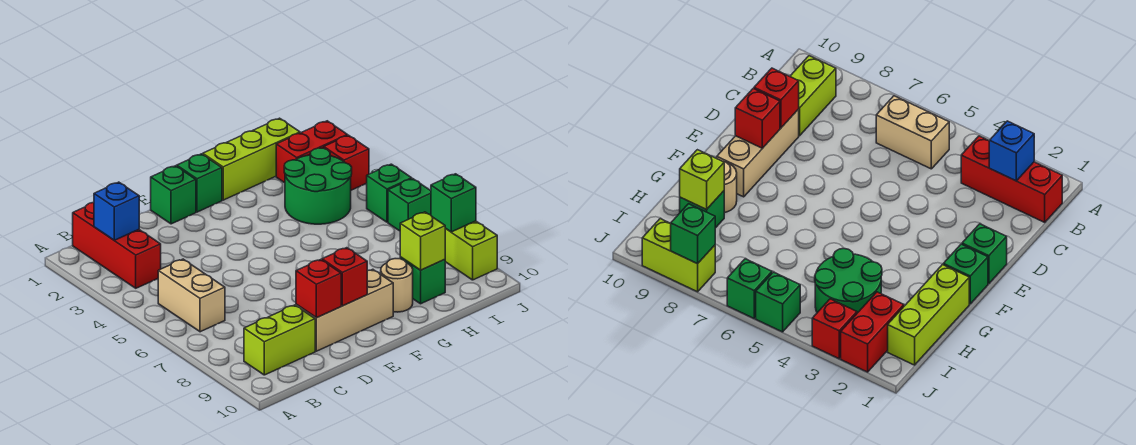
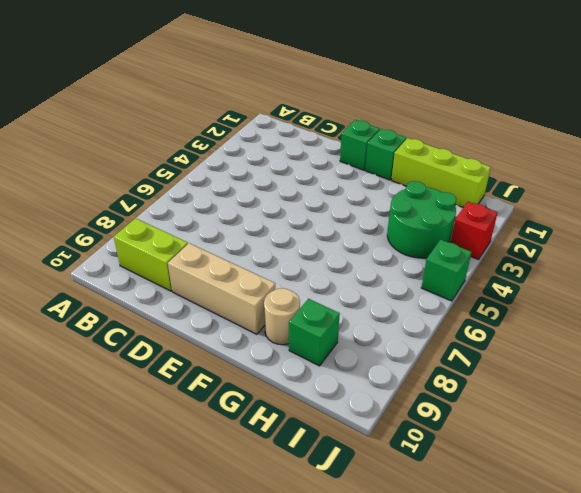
none -> red brick B1:B3 level 1
none -> tan brick B5:B6 level 1
none -> red brick I2:J2 level 1

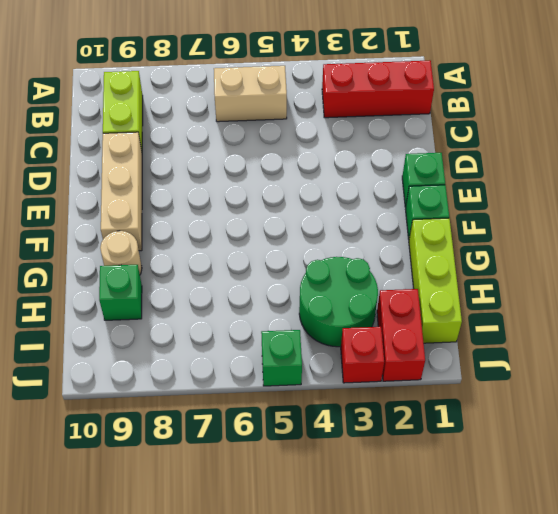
none -> green brick J6 level 1
none -> lime brick J8:J9 level 1
none -> blue brick B2 level 2

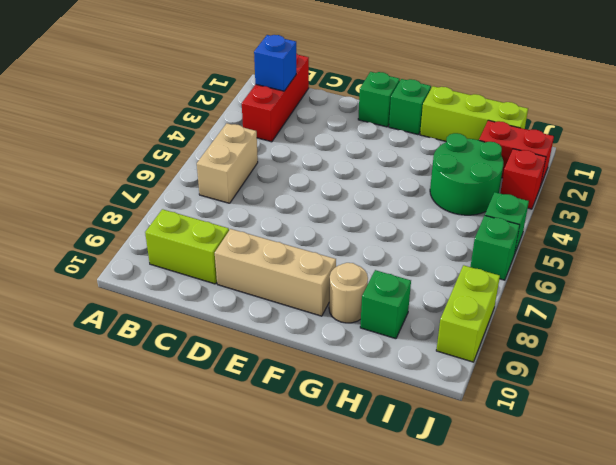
none -> red brick D9 level 2
none -> red brick E9 level 2
none -> lime brick H9 level 2

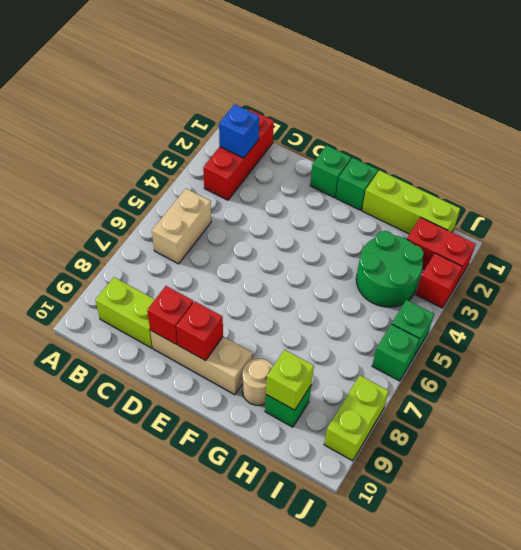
none -> green brick J8 level 2

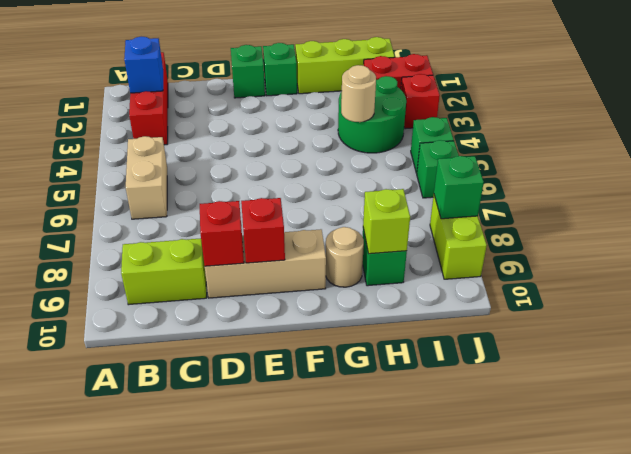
tan round brick H4 level 2 -> none

